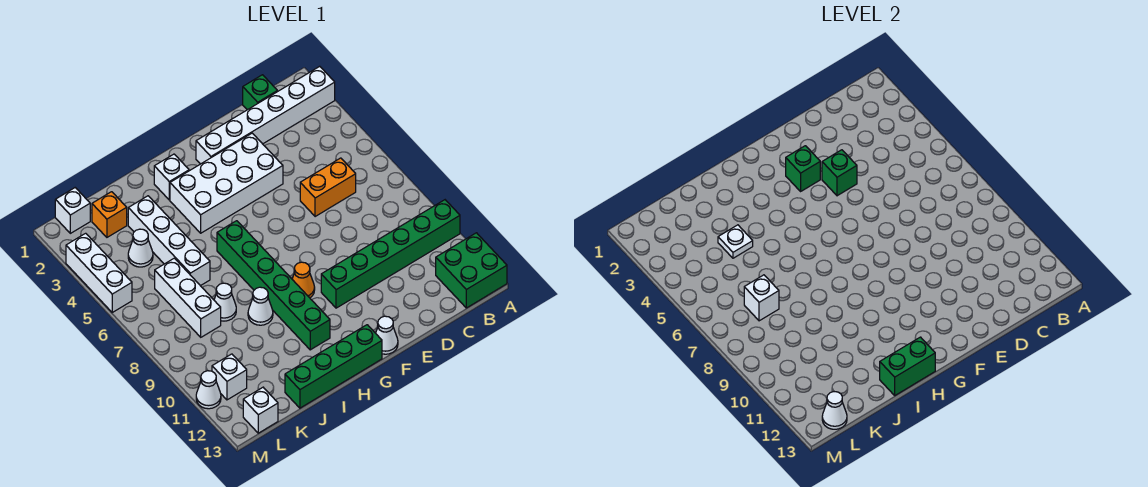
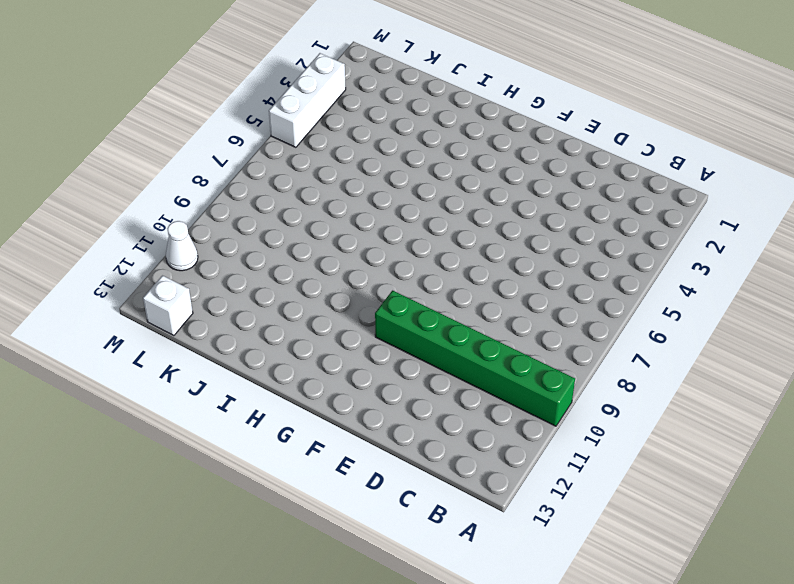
none -> white brick A2:F2 level 1
none -> green brick A12:B13 level 1
none -> green brick C1 level 1

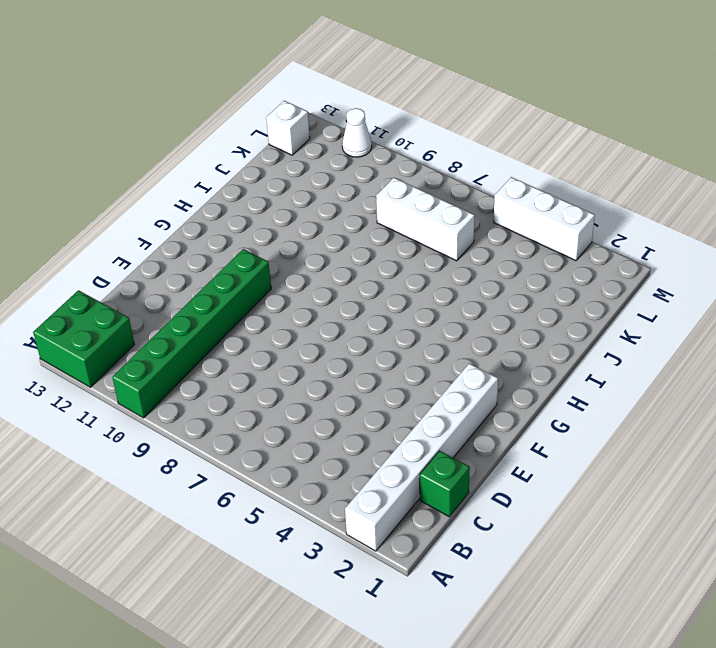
none -> orange brick C6:D6 level 1
none -> white brick E3:H4 level 1
none -> white cone F13 level 1

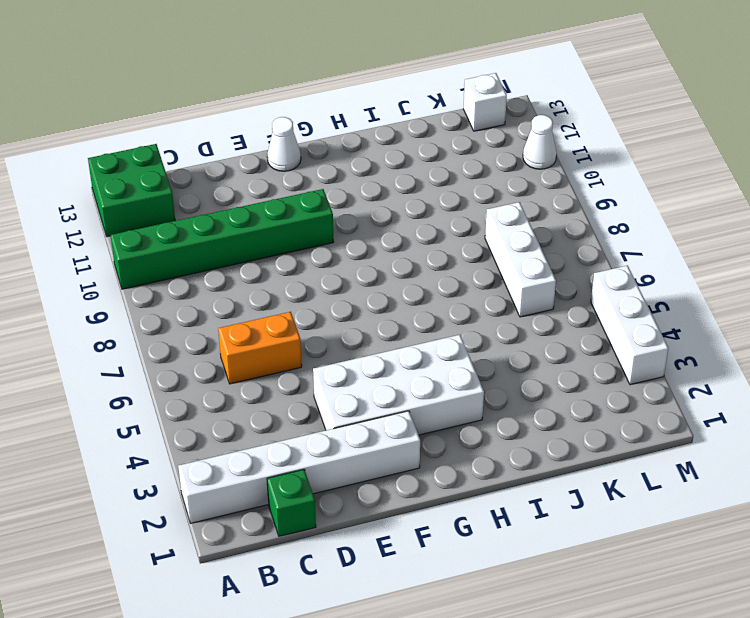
none -> orange cone G9 level 1
none -> green brick G13:J13 level 1
none -> white brick H2 level 1

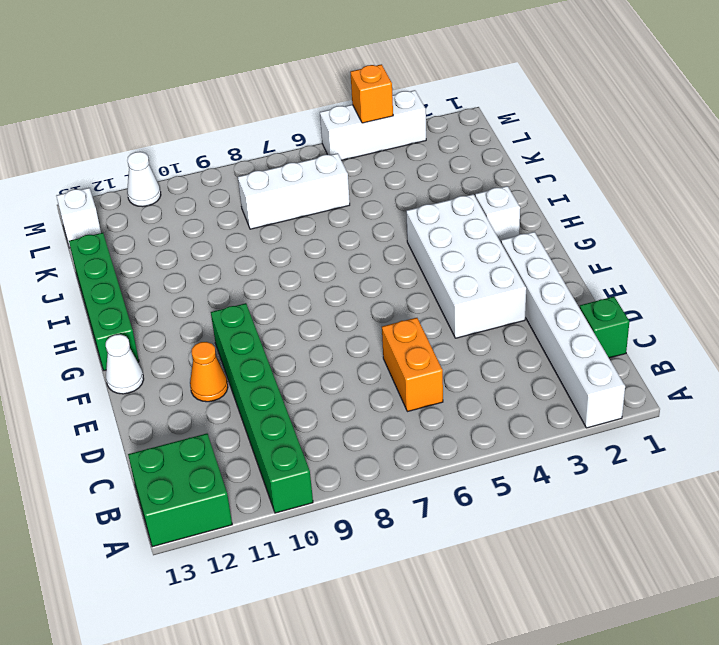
orange cone E11 level 1 -> orange cone G9 level 1
orange brick M4 level 2 -> orange brick K2 level 1
none -> green brick H6:H11 level 1
none -> white cone I9 level 1
none -> white brick J3:J6 level 1

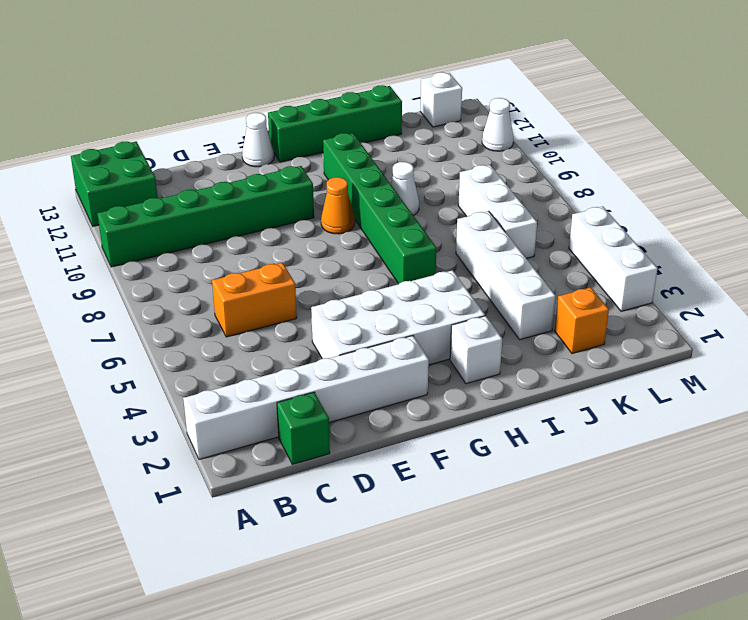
none -> white cone J8 level 1
none -> white cone K4 level 1
none -> white brick L1 level 1

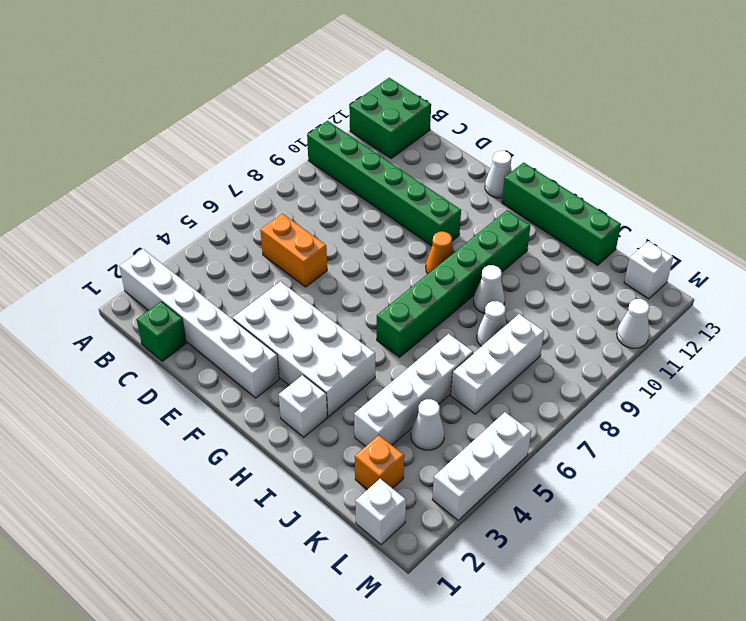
none -> white brick L11 level 1
none -> green brick E4 level 2
none -> green brick F3 level 2

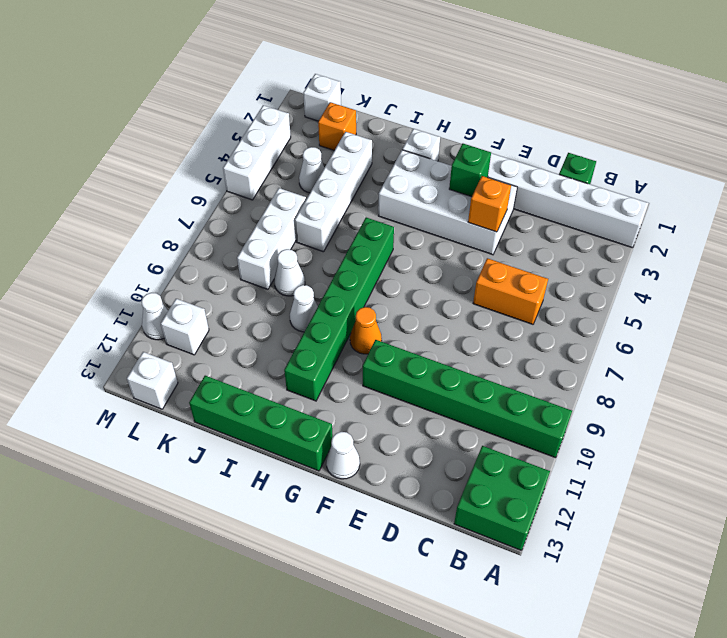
orange brick E4 level 2 -> green brick E4 level 2
none -> green brick H13:I13 level 2
none -> white plate J4 level 2
none -> white brick K7 level 2

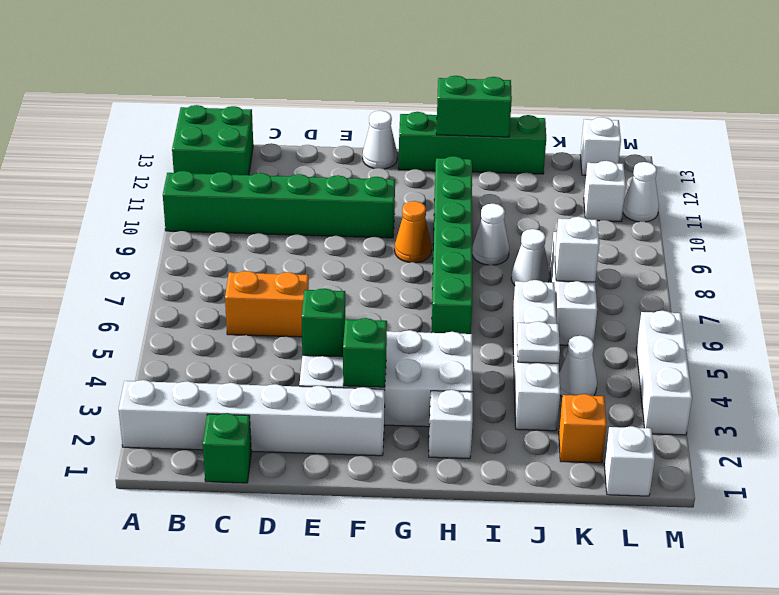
none -> white cone L13 level 2

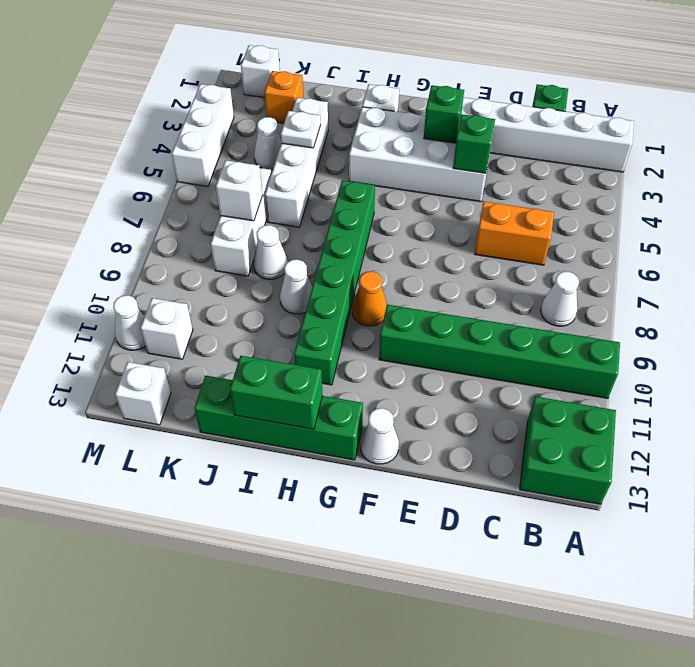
white cone B8 level 1 -> white cone L13 level 2

